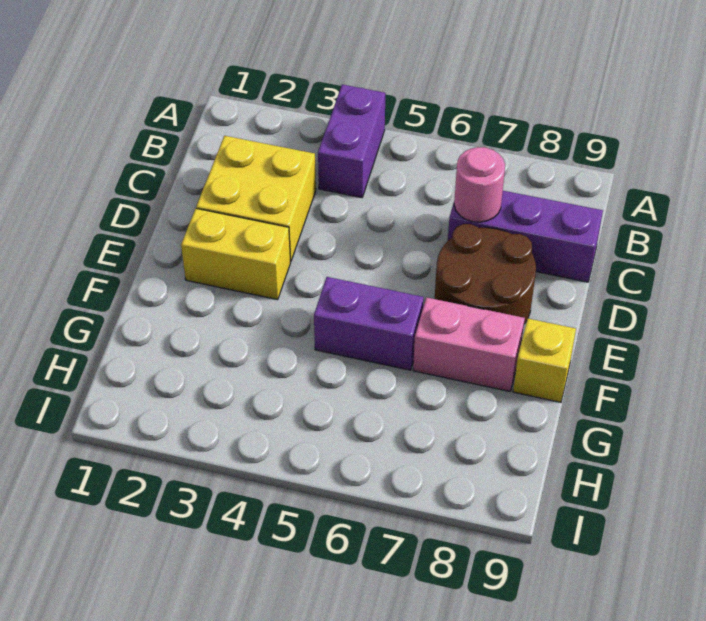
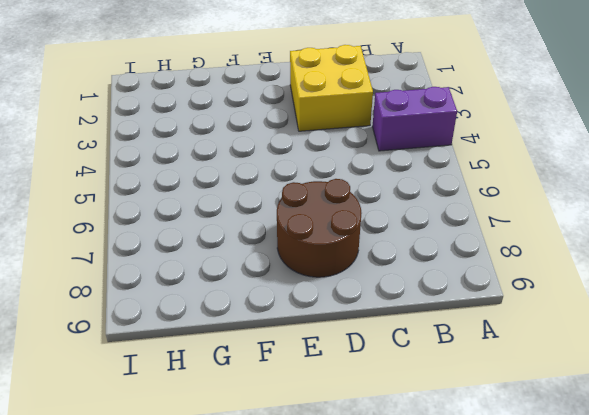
none -> purple brick C7:C9 level 1
none -> yellow brick E2:E3 level 1

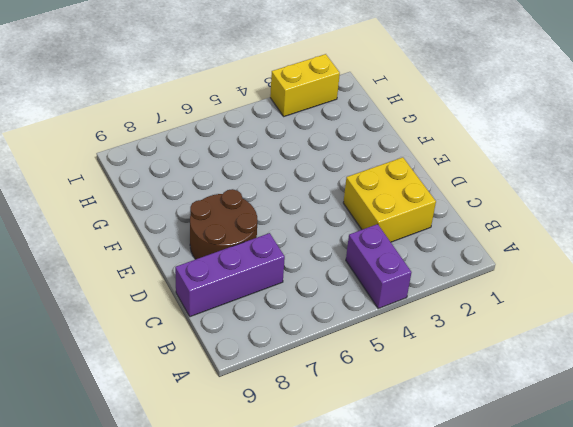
yellow brick I2:I3 level 1 -> yellow brick E2:E3 level 1
none -> purple brick F5:F6 level 1
none -> pink brick F7:F8 level 1

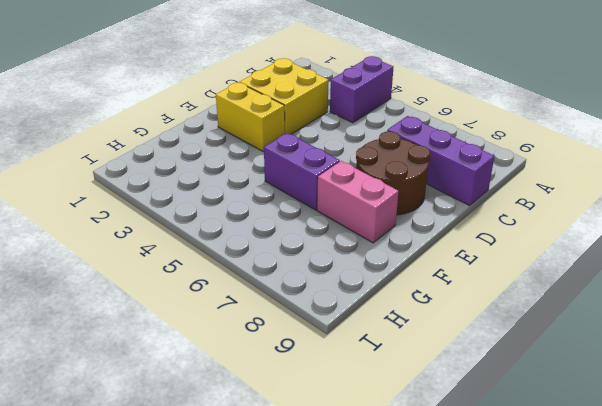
none -> yellow brick F9 level 1
none -> pink round brick C7 level 2

